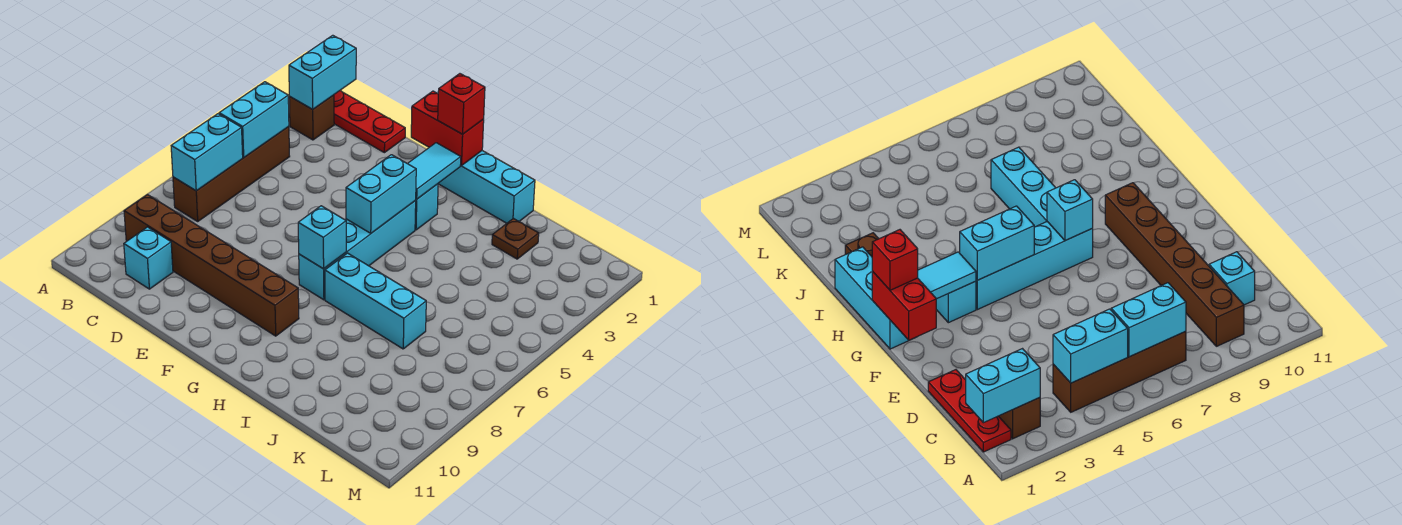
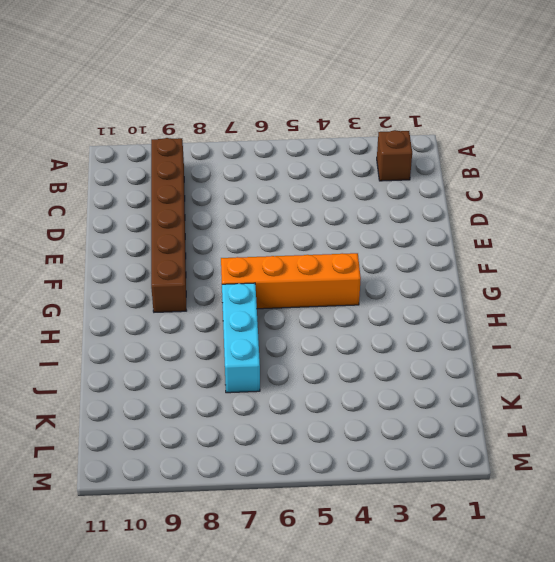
orange brick G4:G7 level 1 -> cyan brick G4:G7 level 1
none -> red plate B1:D1 level 1
none -> brown brick B4:B7 level 1
none -> cyan brick C10 level 1

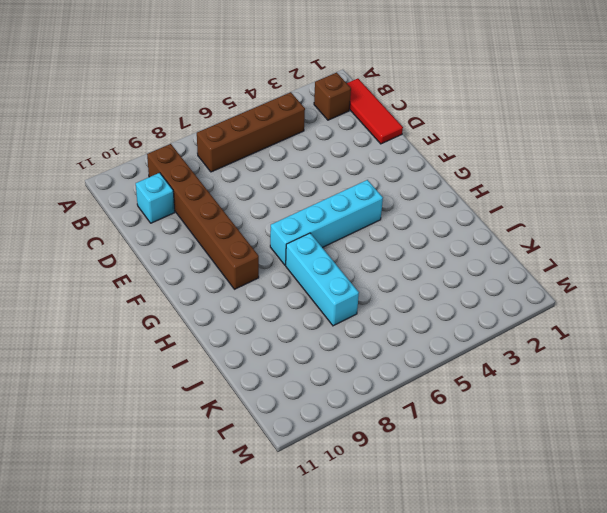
red tile B1:D1 level 1 -> red plate B1:D1 level 1
none -> cyan brick G1:I1 level 1
none -> cyan brick G3 level 1
none -> brown plate J2 level 1

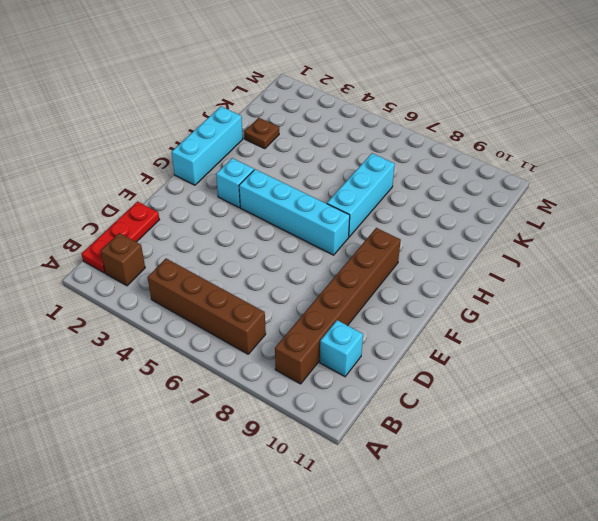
none -> cyan brick B1:B2 level 2
none -> cyan brick B4:B5 level 2
none -> cyan brick B6:B7 level 2

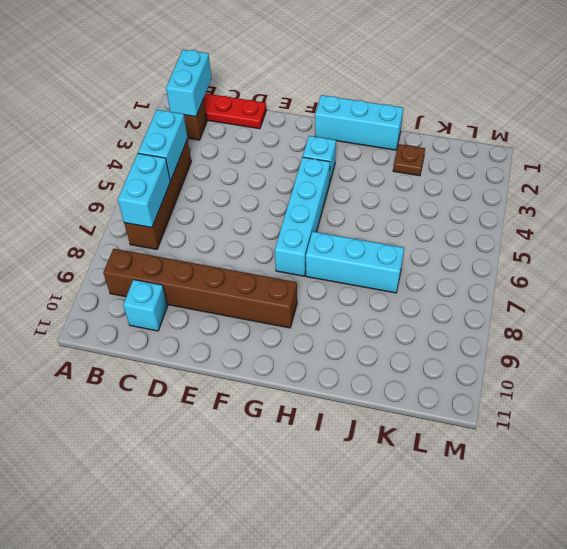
none -> red brick F1:G1 level 2
none -> cyan tile G2:G3 level 2
none -> cyan brick G4:G5 level 2

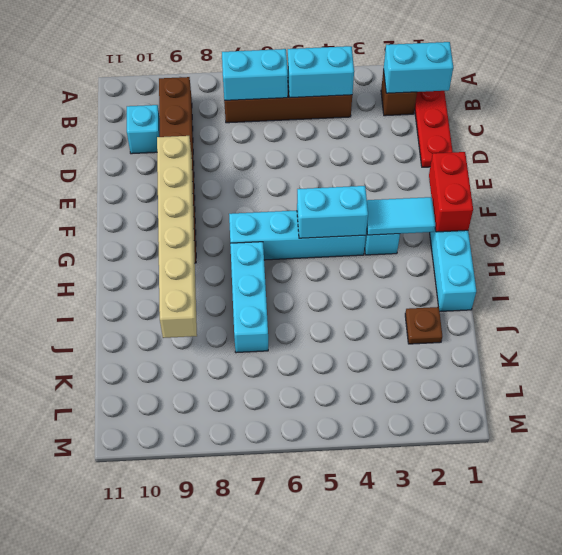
tan brick E9:J9 level 2 -> none
none -> cyan brick G7 level 2
none -> red brick G1 level 3

